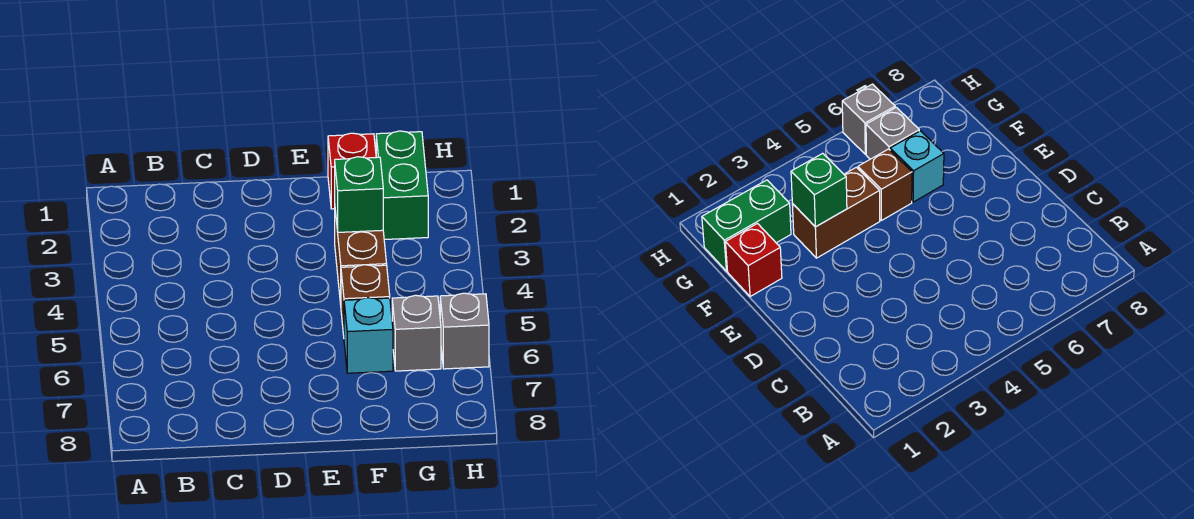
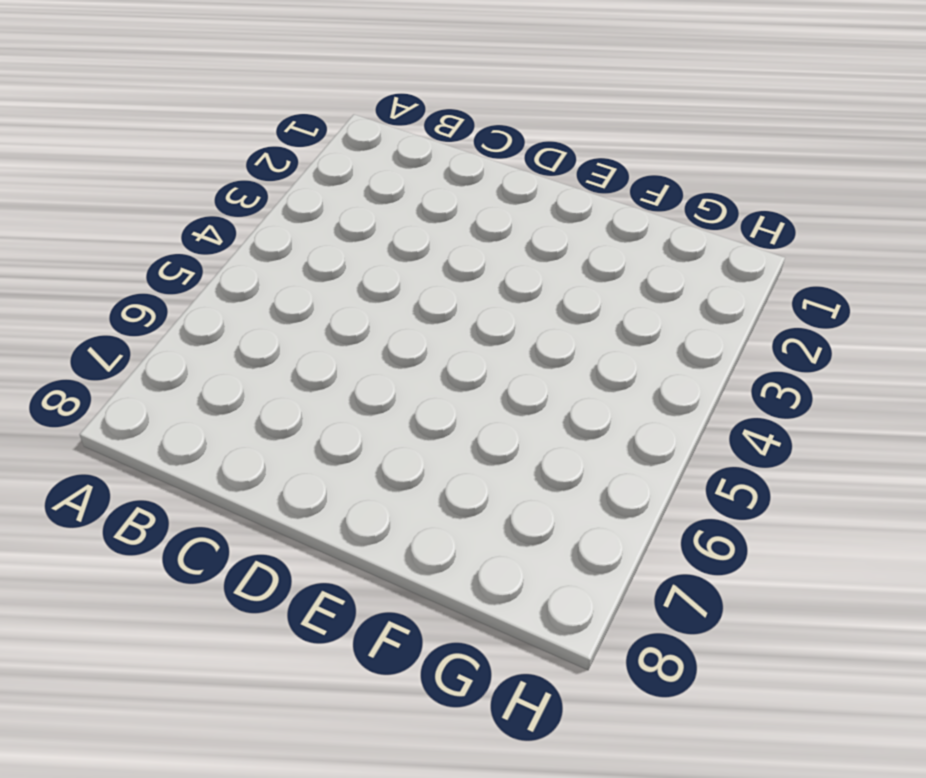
none -> red brick F1 level 1
none -> brown brick F3:F4 level 1

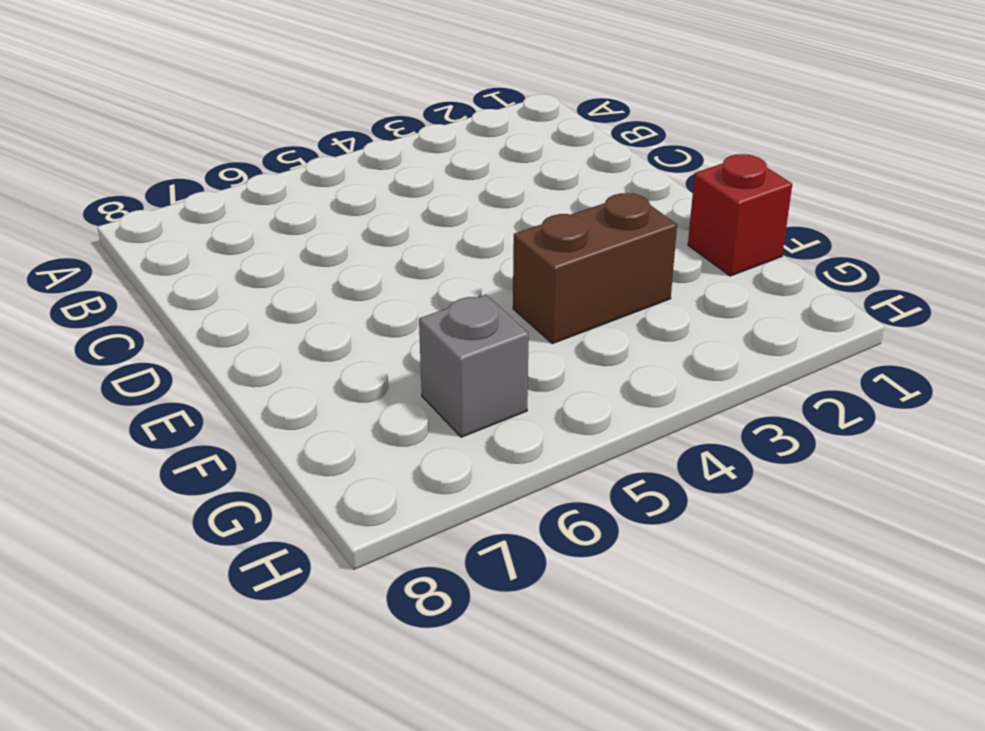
none -> brown brick F5 level 1
none -> cyan brick F6 level 1

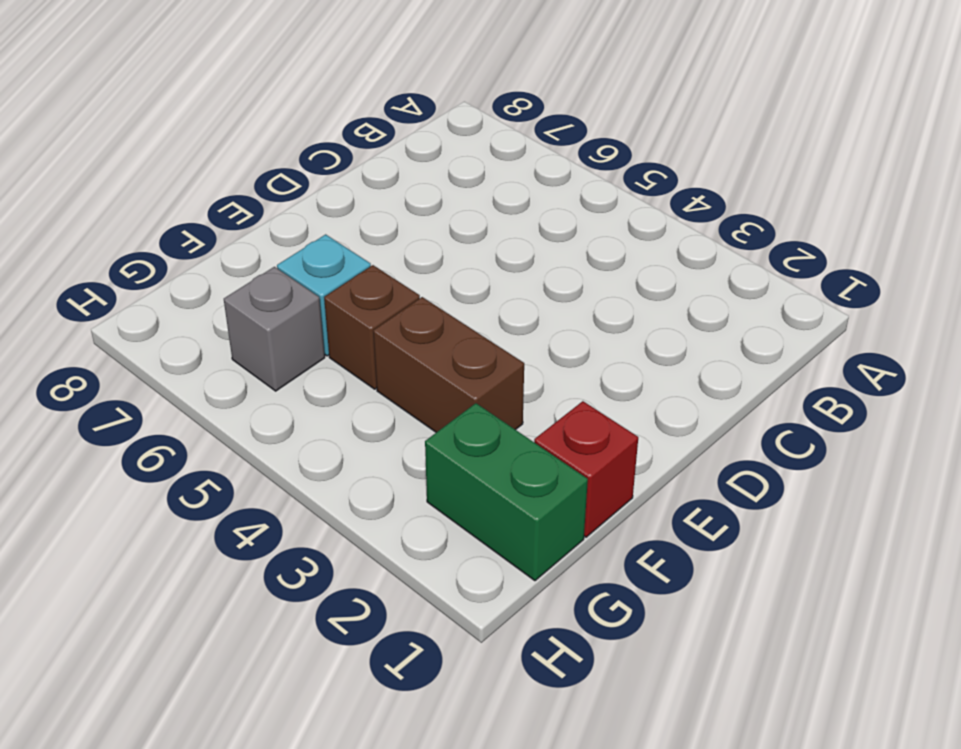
none -> grey brick H6 level 1
none -> green brick F3 level 2

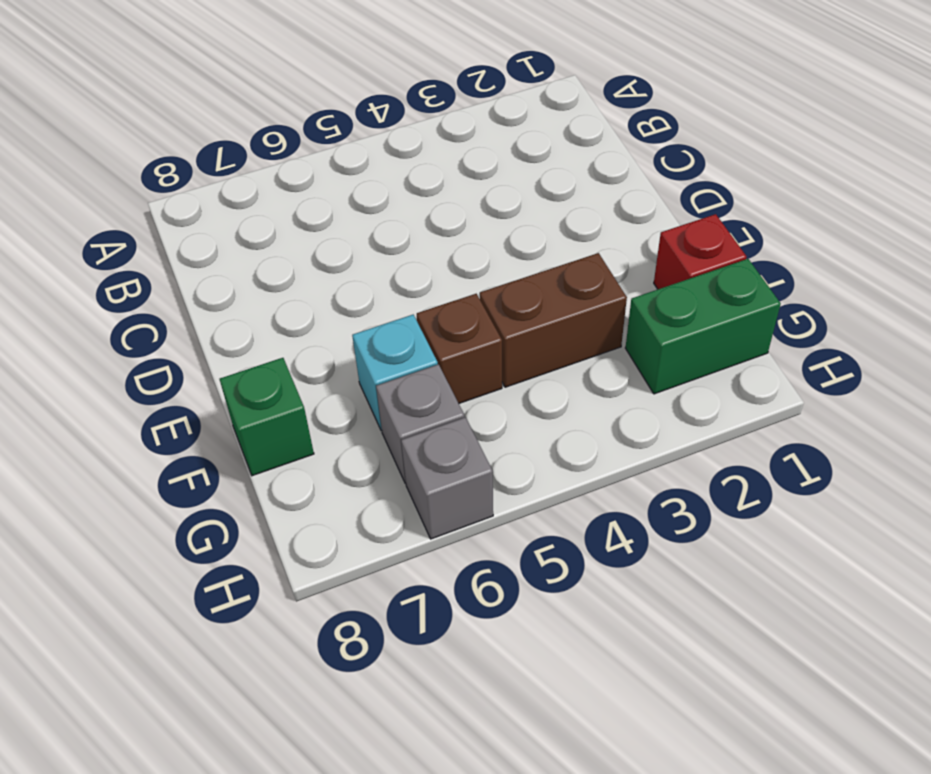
green brick F8 level 1 -> green brick F3 level 2

